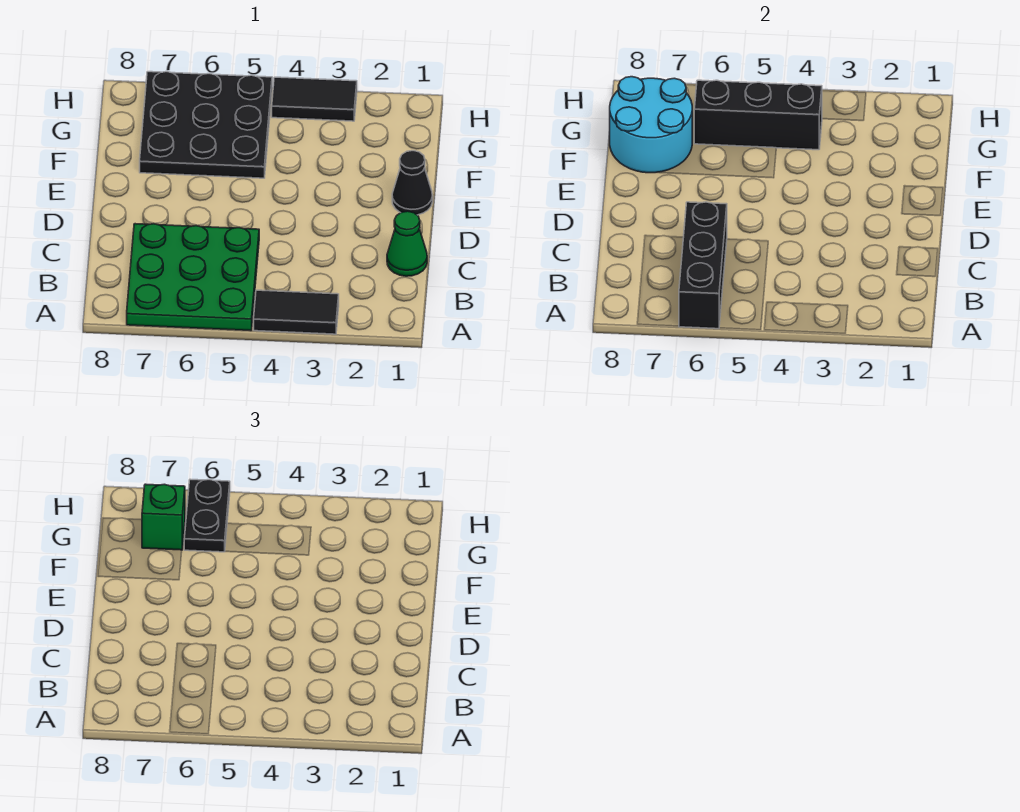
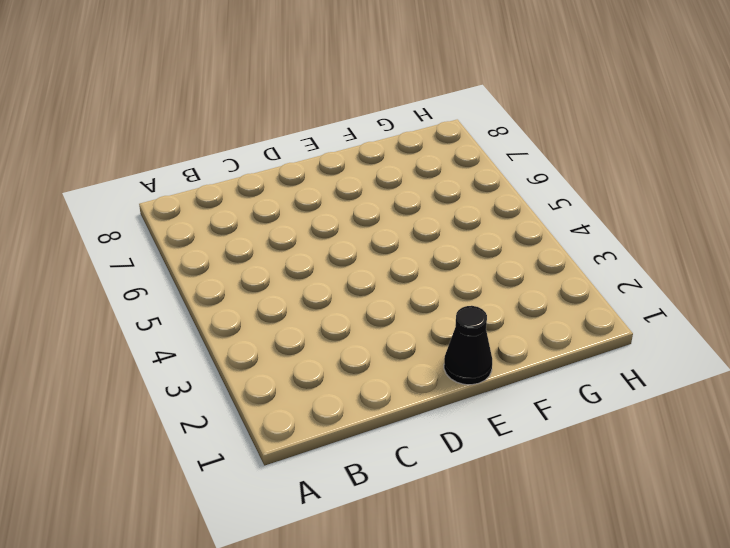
none -> black tile A3:A4 level 1
none -> green plate A5:C7 level 1

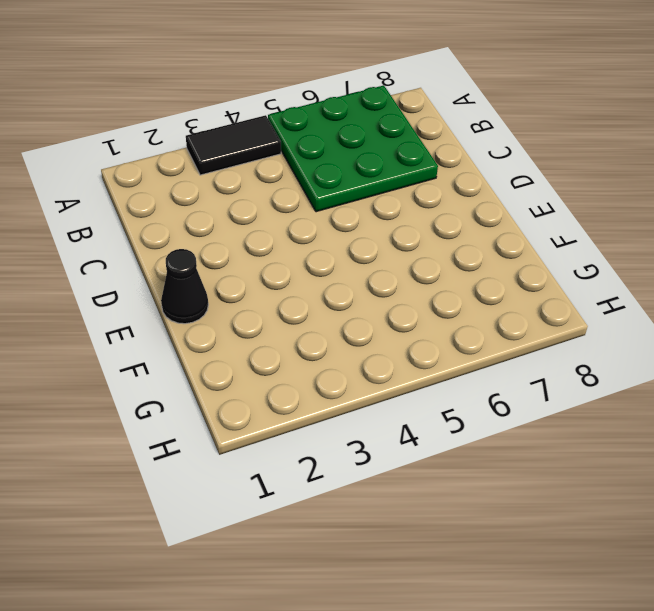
none -> green cone C1 level 1
none -> black plate F5:H7 level 1

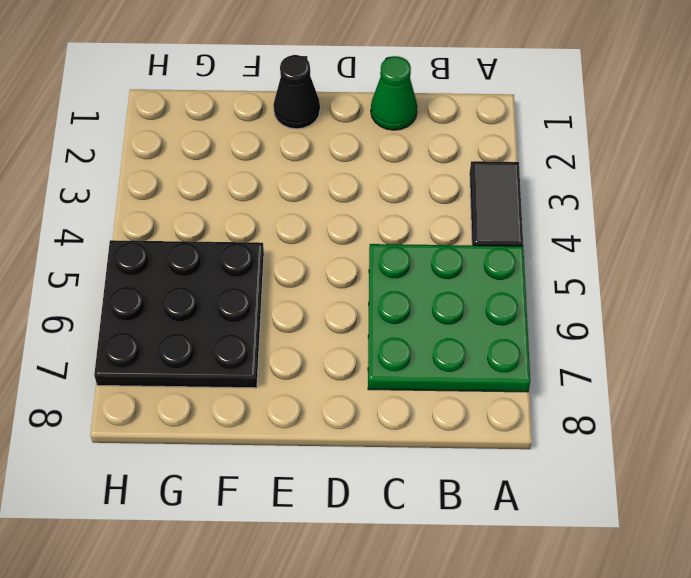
none -> black tile H3:H4 level 1
none -> black brick A6:C6 level 2

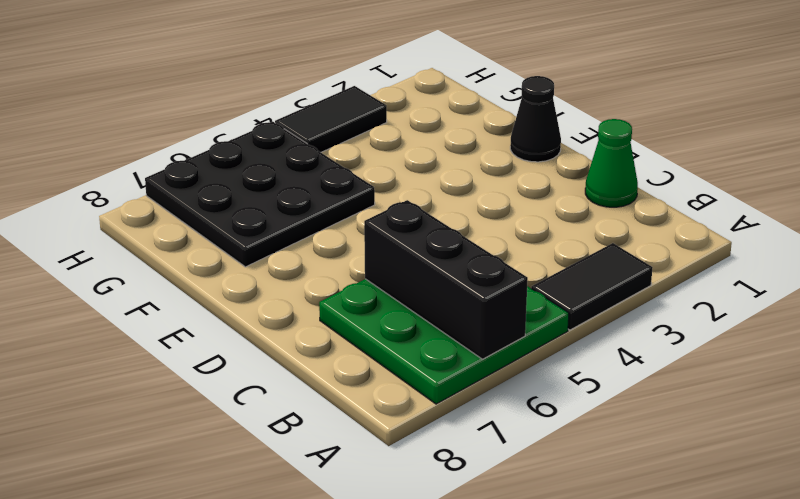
none -> cyan round brick F7:G8 level 2
none -> black brick G4:G6 level 2

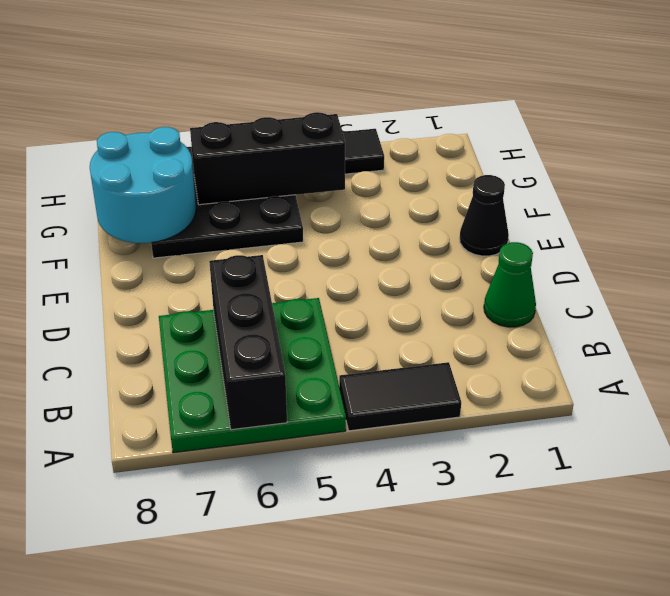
none -> black plate G6:H6 level 3
none -> green brick G7 level 3

